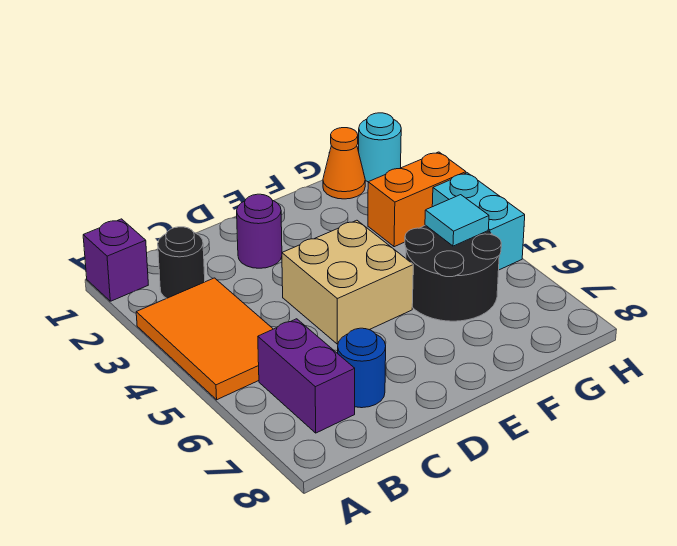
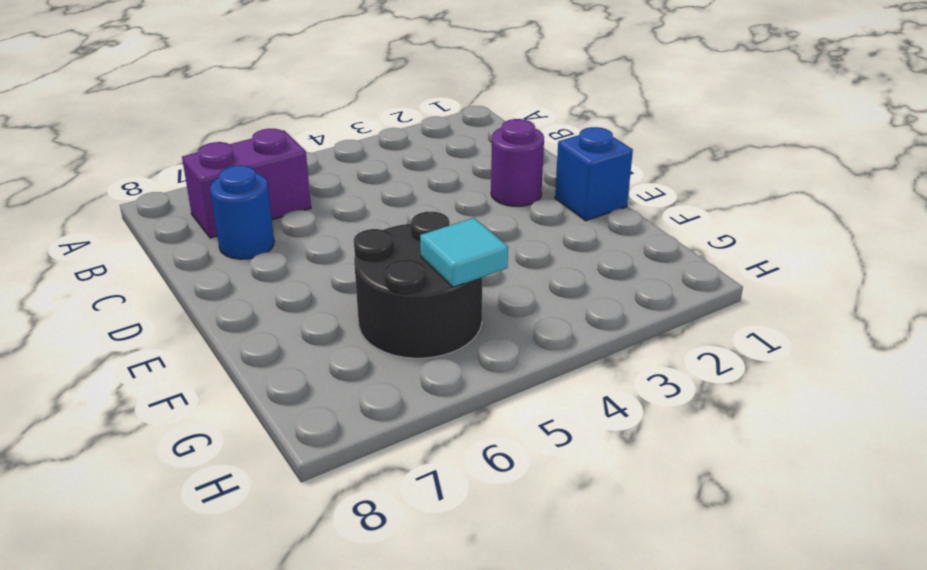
blue brick E1 level 1 -> none
none -> purple brick A1 level 1
none -> orange tile A3:B5 level 1
none -> black round brick B2 level 1

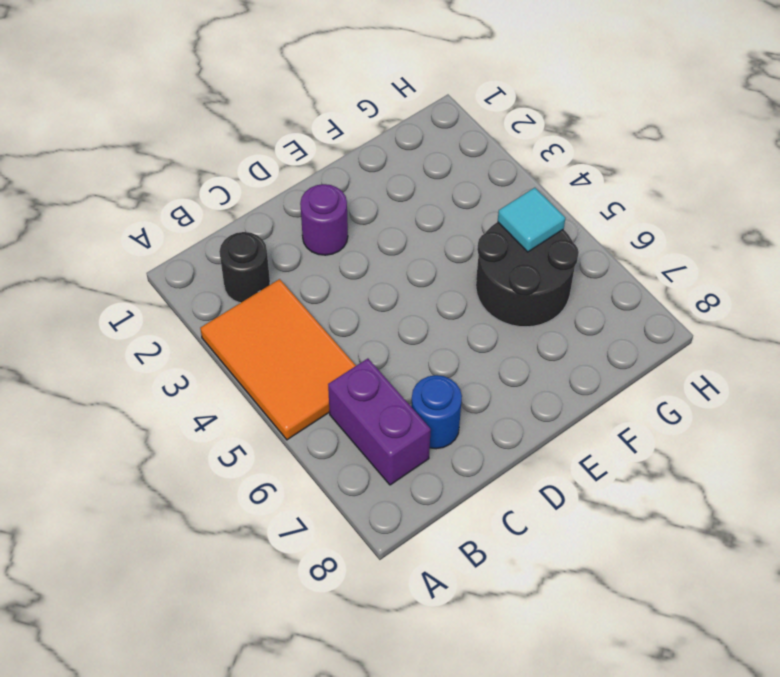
none -> purple brick A1 level 1
none -> tan brick D4:E5 level 1
none -> orange cone G1 level 1

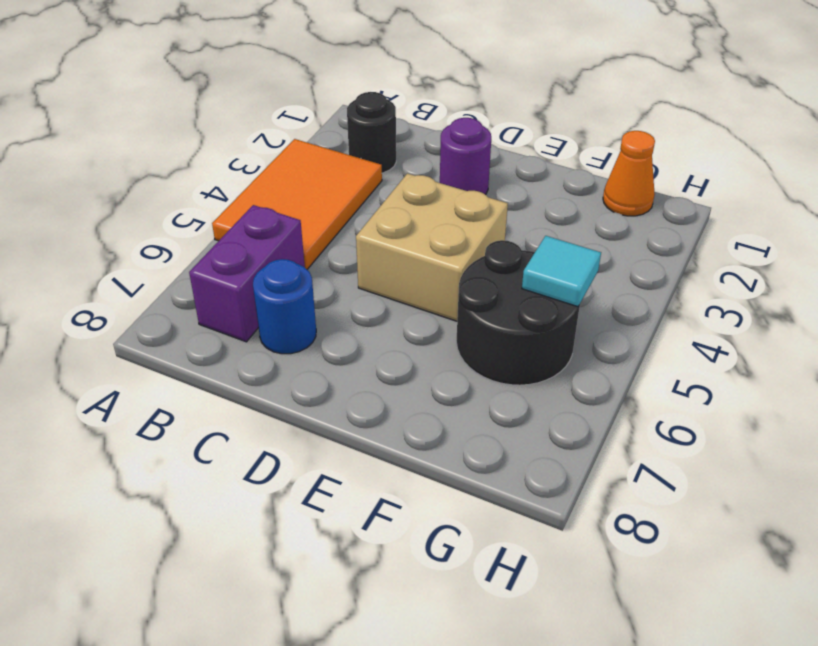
none -> purple brick A1 level 1
none -> orange brick G3:H3 level 1
none -> cyan round brick H1 level 1

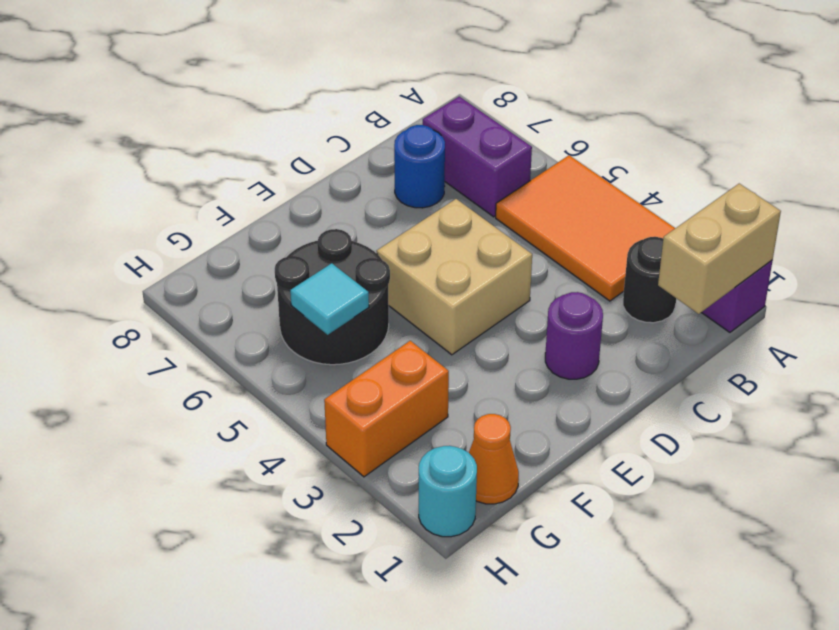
tan brick A1:B1 level 2 -> none
none -> cyan brick H4:H5 level 1

